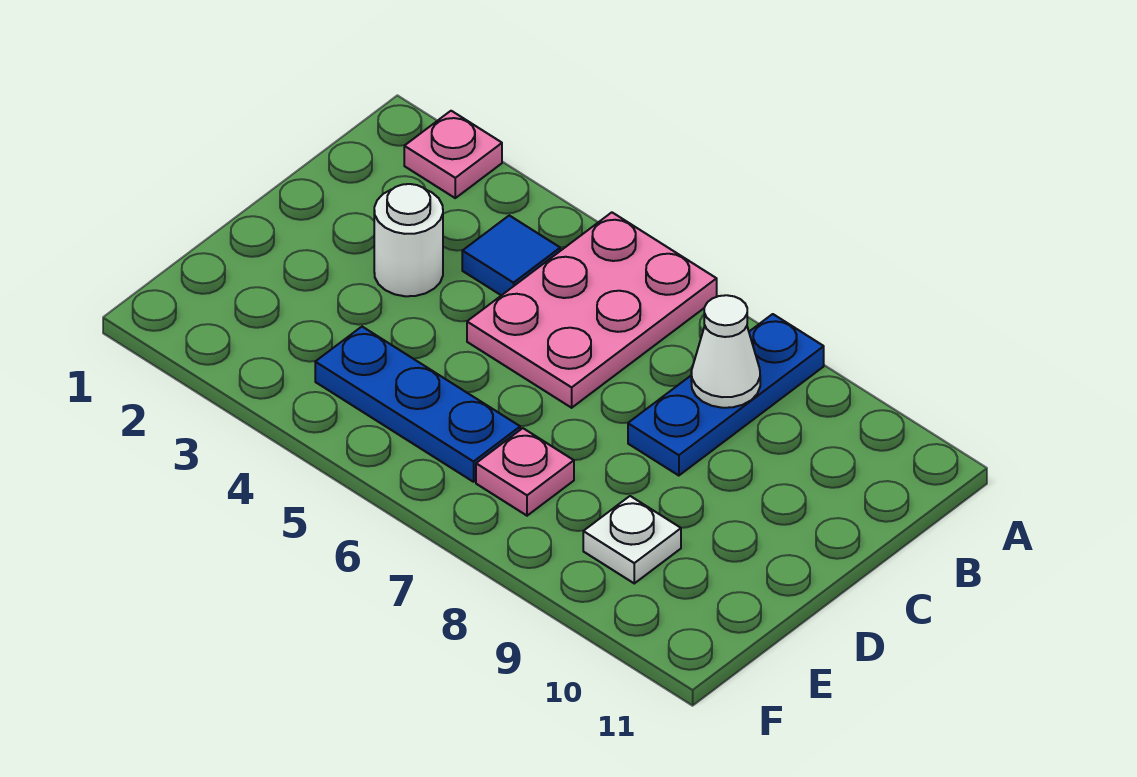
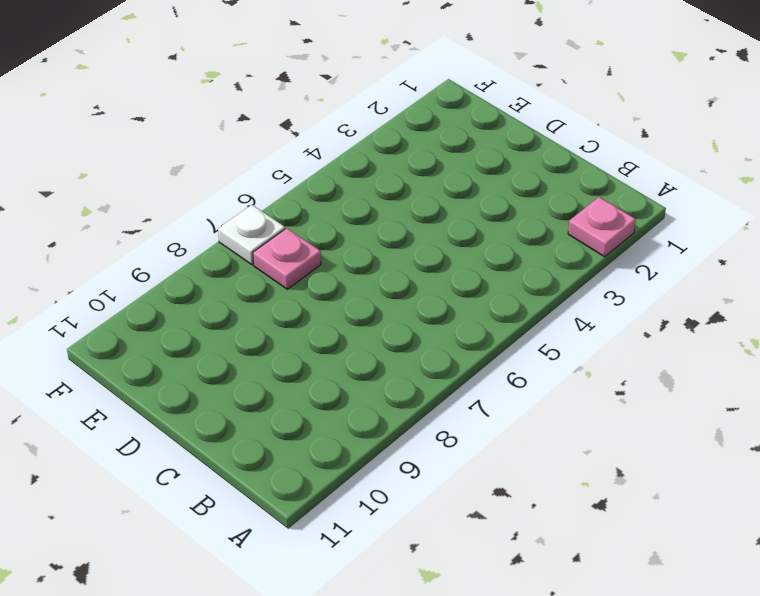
white plate F7 level 1 -> white plate E9 level 1
none -> pink plate A5:C6 level 1
none -> blue plate A8:C8 level 1

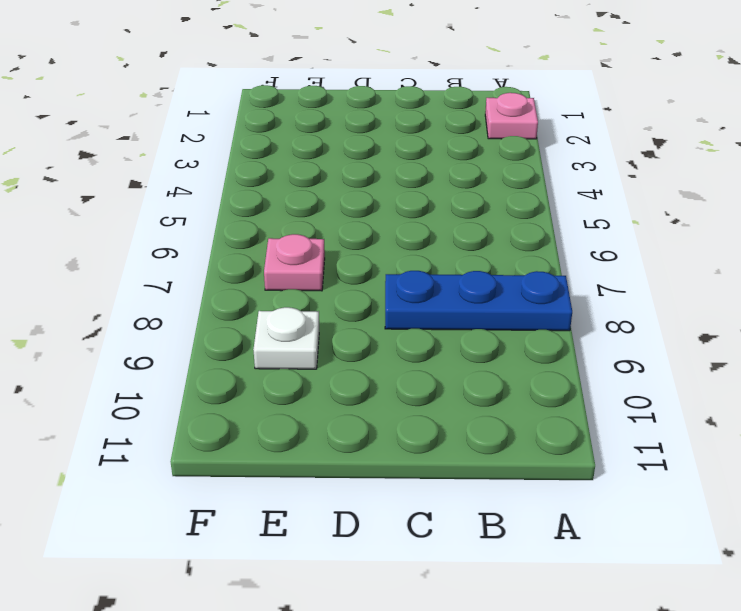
none -> pink plate A5:C6 level 1
none -> blue tile B4 level 1

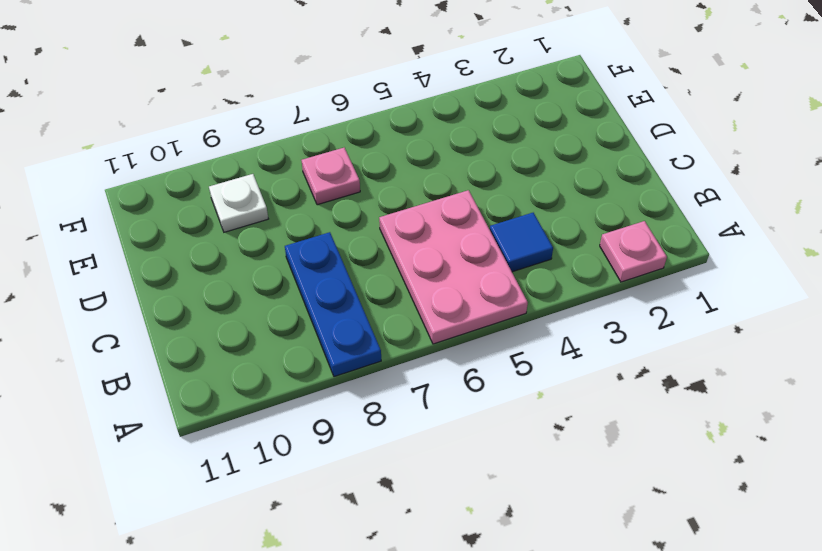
none -> white round brick C3 level 1
none -> blue plate E4:E6 level 1

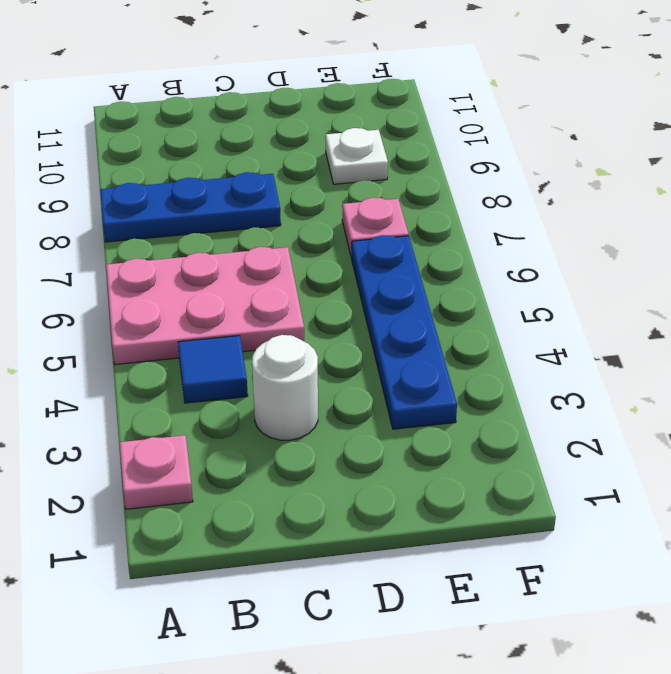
blue plate E3:E6 level 1 -> blue plate E4:E6 level 1
none -> white cone B8 level 2

